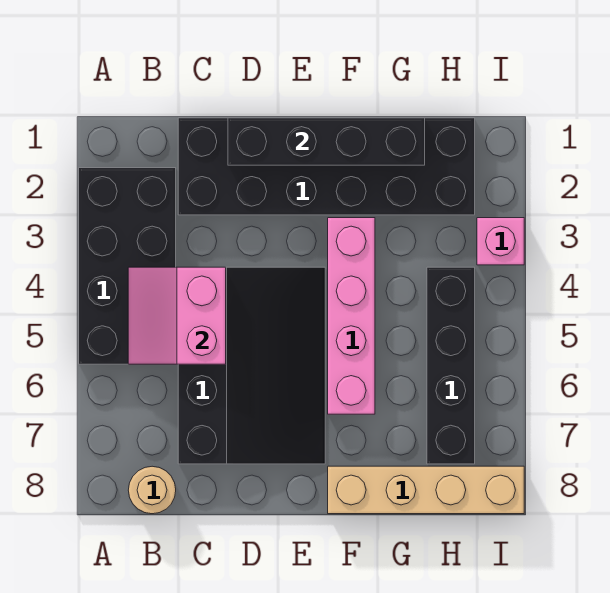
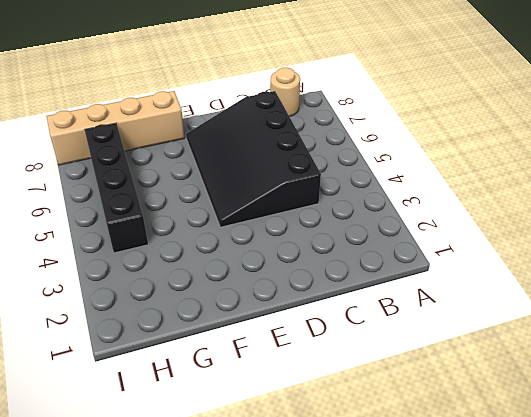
none -> black brick A2:B5 level 1
none -> black brick C1:H2 level 1

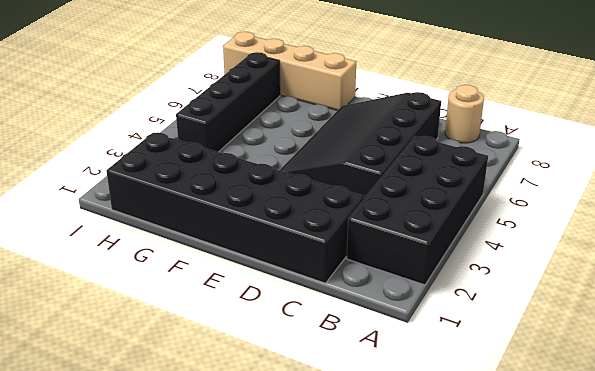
none -> pink brick F3:F6 level 1
none -> pink brick I3 level 1

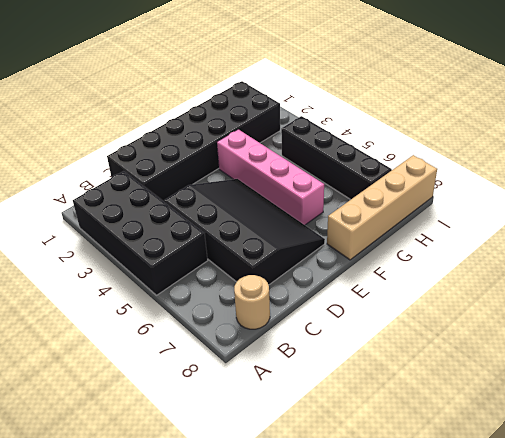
none -> pink brick I3 level 1
none -> pink slope B4:C5 level 2 top C

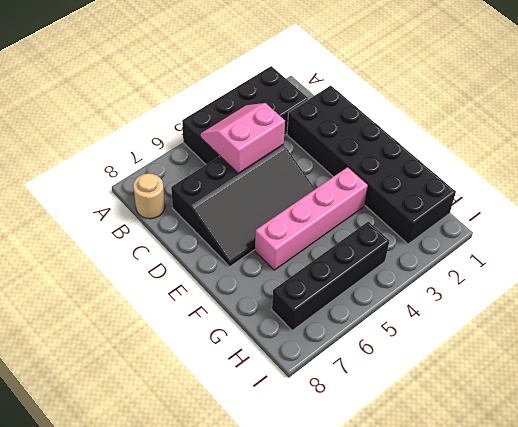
none -> tan brick F8:I8 level 1
none -> pink brick I3 level 1

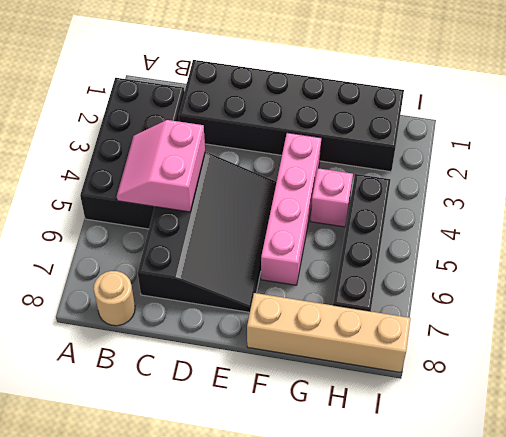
pink brick G4 level 1 -> pink brick I3 level 1
none -> black brick D1:G1 level 2

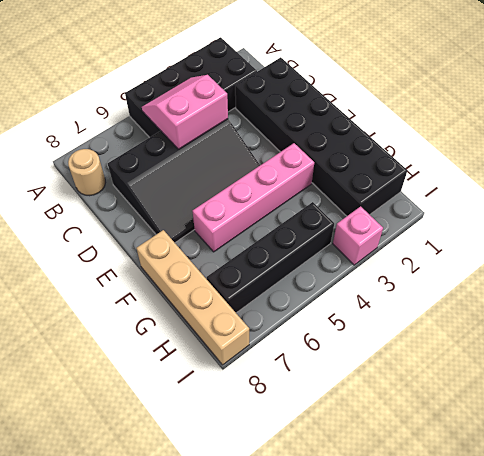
none -> black brick D1:G1 level 2

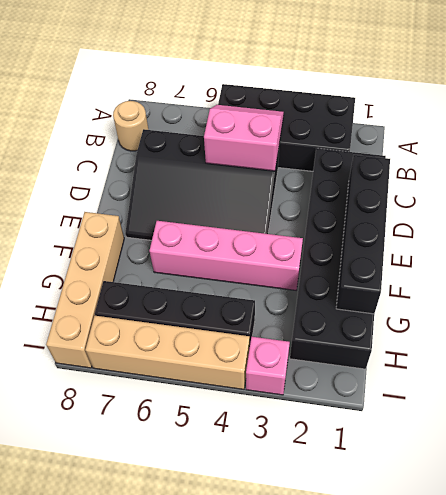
tan brick I4:I7 level 1 -> none

